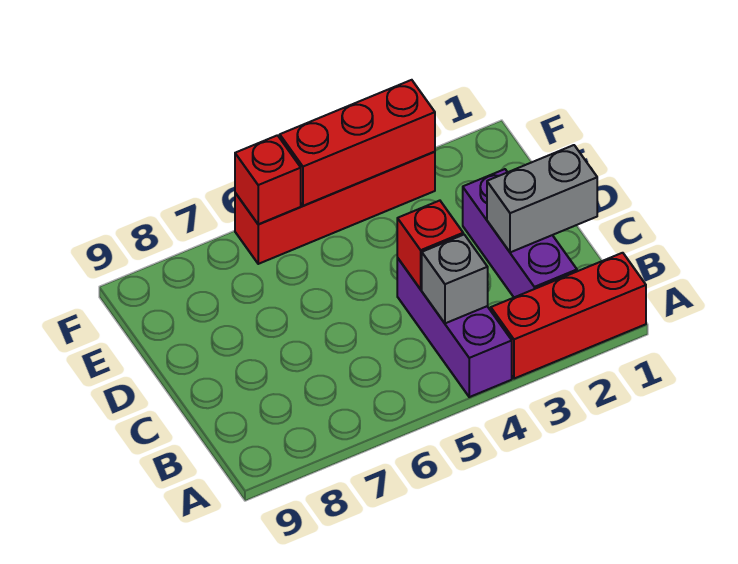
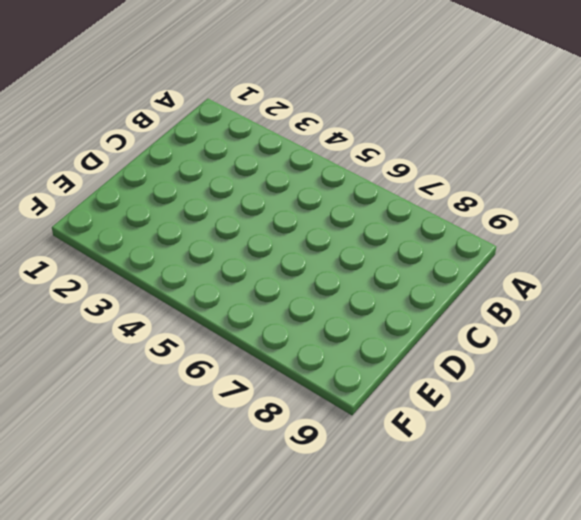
none -> red brick A1:A3 level 1
none -> purple brick A4:C4 level 1

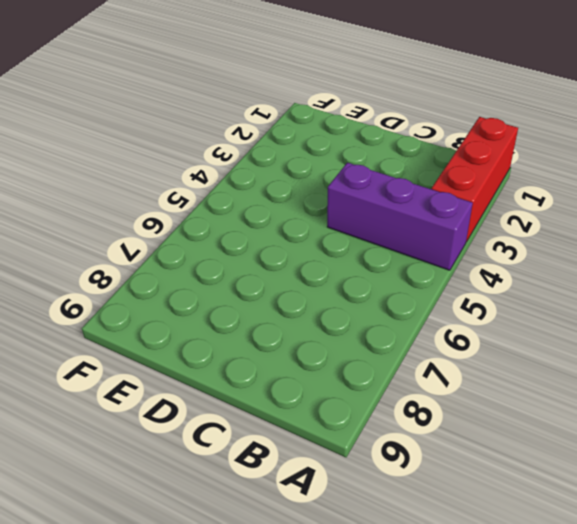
none -> purple brick B2:D2 level 1
none -> red brick F3:F6 level 1

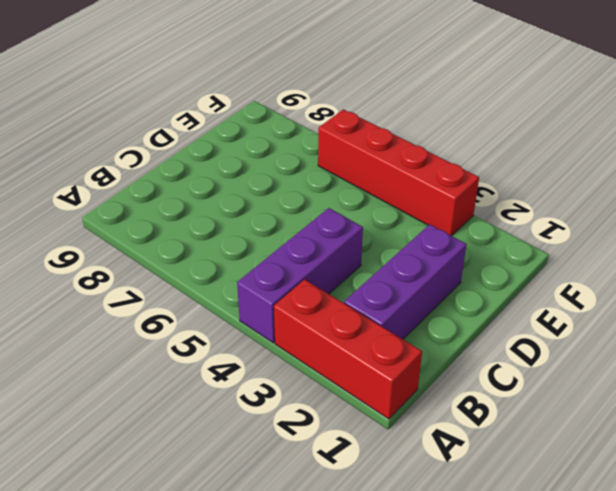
none -> grey brick B4 level 2
none -> grey brick C1:C2 level 2

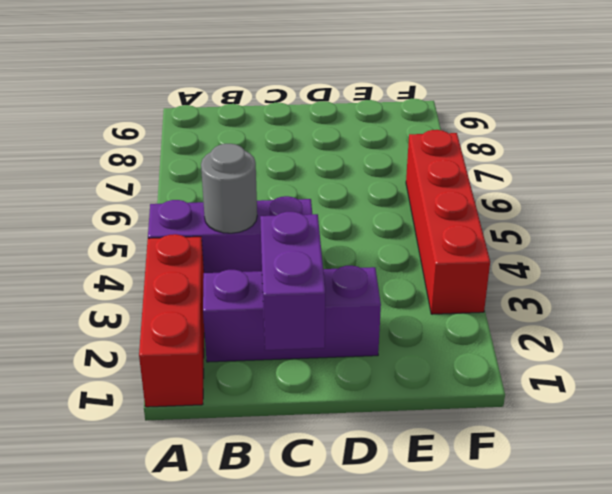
grey round brick B4 level 2 -> grey brick B4 level 2
purple brick C1:C2 level 2 -> grey brick C1:C2 level 2
none -> red brick C4 level 2
none -> red brick F3:F5 level 2

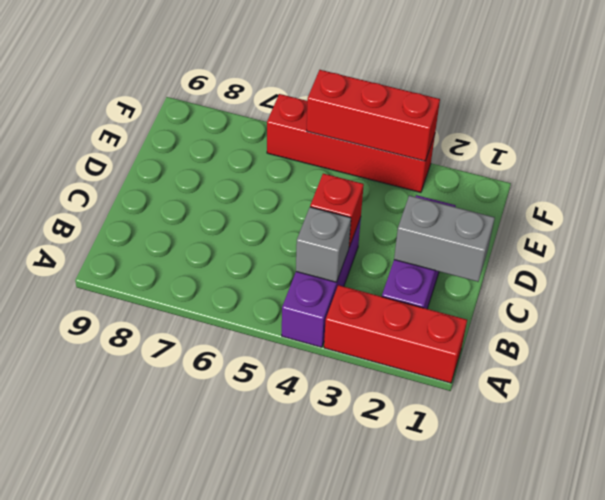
none -> red brick F6 level 2

